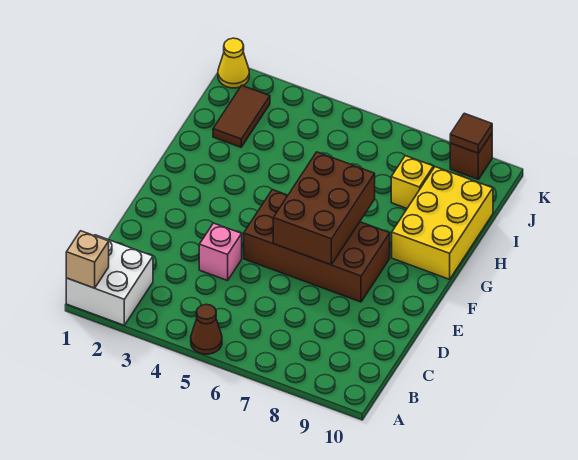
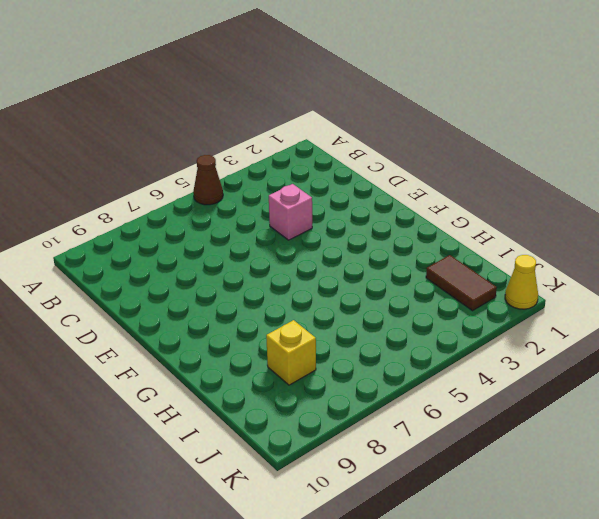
none -> white brick A1:B2 level 1
none -> brown brick E5:F8 level 1
none -> yellow brick G9:I10 level 1

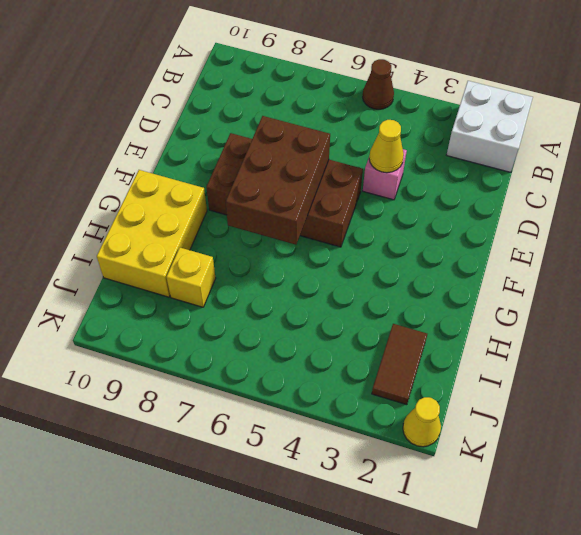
yellow cone D4 level 2 -> none
none -> brown brick K9 level 1
none -> tan brick A1 level 2
none -> brown tile K9 level 2

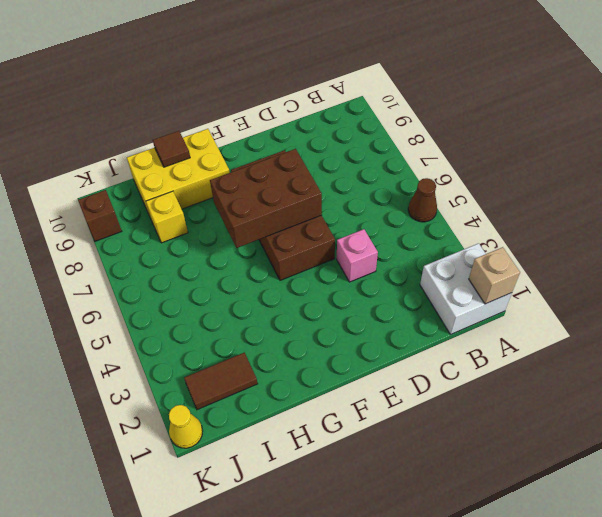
brown tile H10 level 2 -> brown tile K9 level 2

